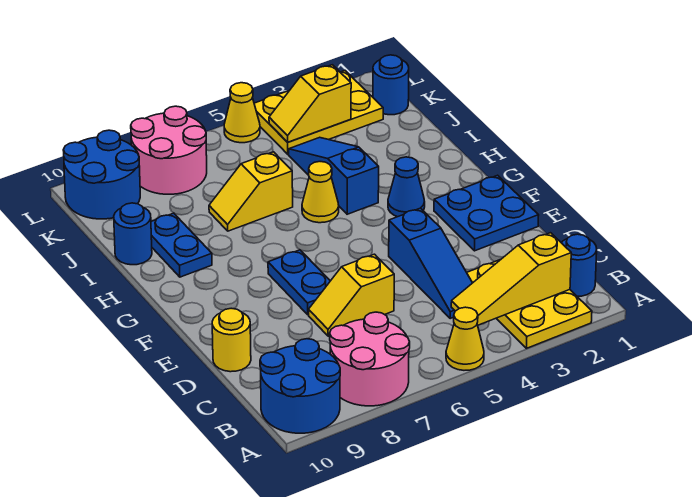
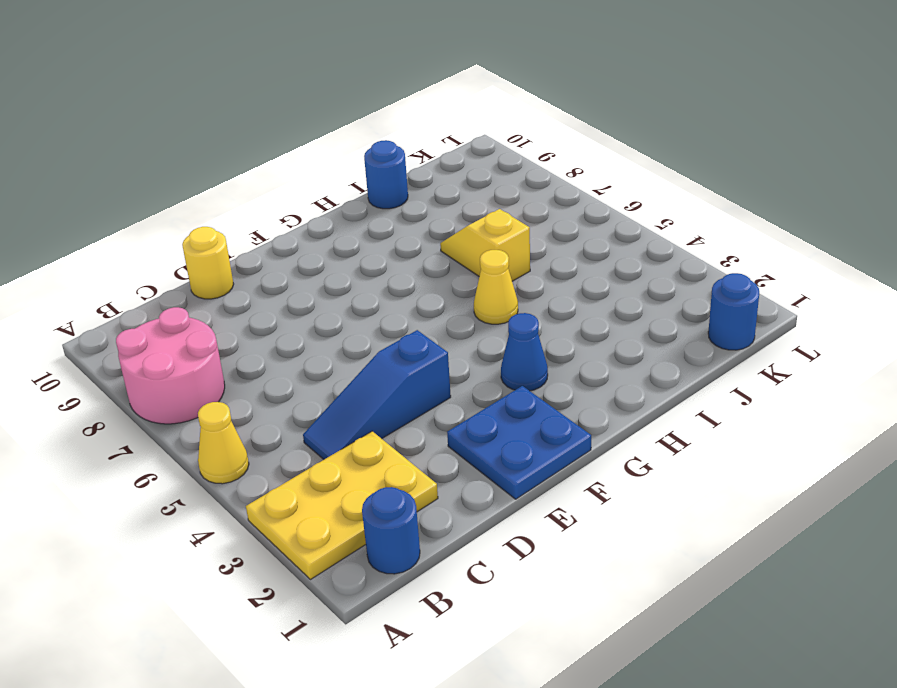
none -> blue round brick A9:B10 level 1
none -> yellow slope D6:D7 level 1 top 6
none -> blue plate E7:F7 level 1

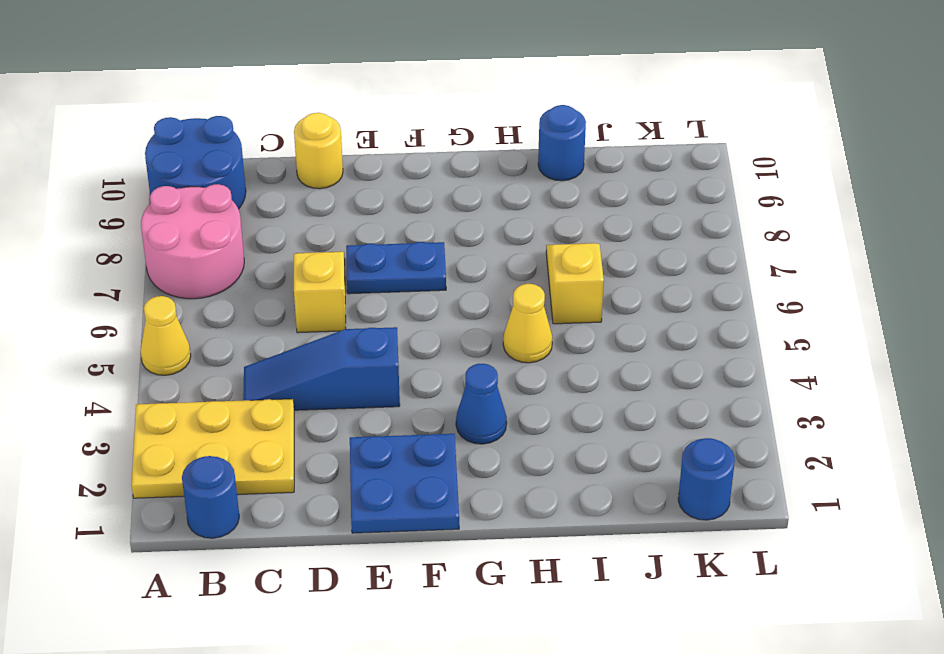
none -> blue slope H4:J4 level 1 top H
none -> blue plate H9:I9 level 1
none -> yellow plate K2:L4 level 1

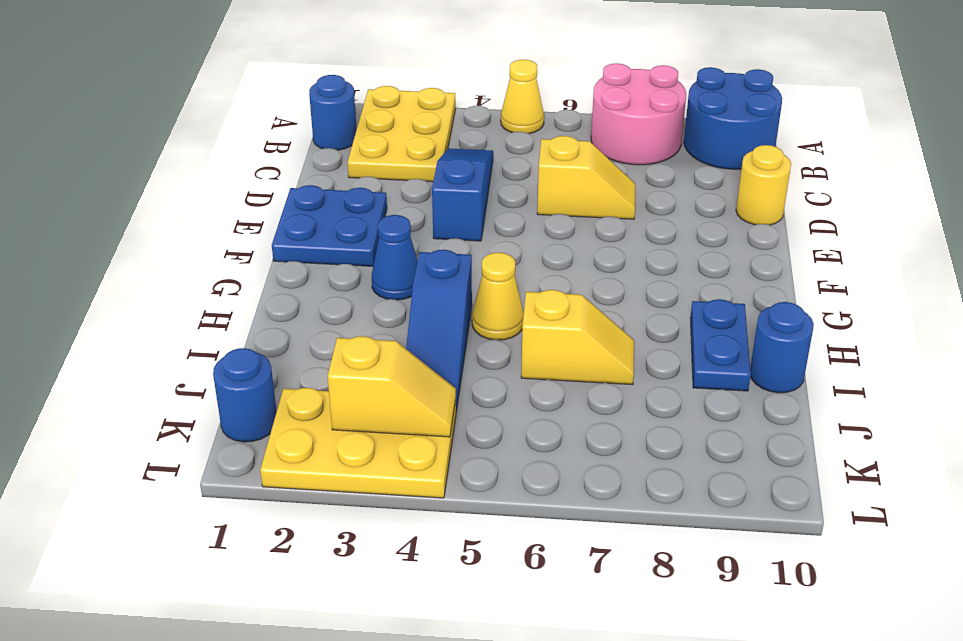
none -> blue plate E7:F7 level 1
none -> pink round brick K7:L8 level 1
none -> blue round brick K9:L10 level 1

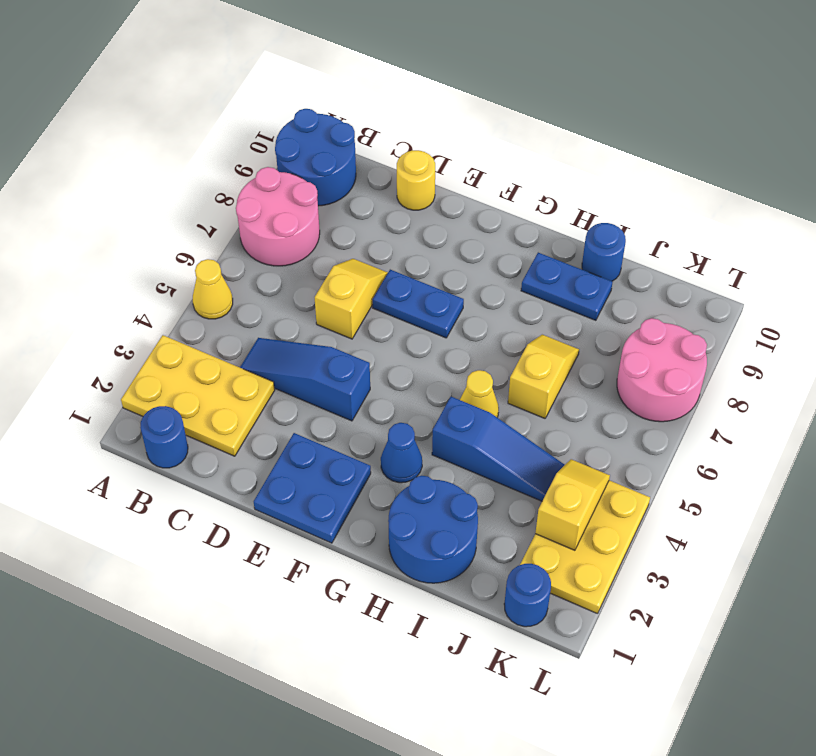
blue round brick H1:I2 level 1 -> blue round brick K9:L10 level 1
none -> yellow cone L5 level 1
none -> yellow slope B2:B4 level 2 top 2

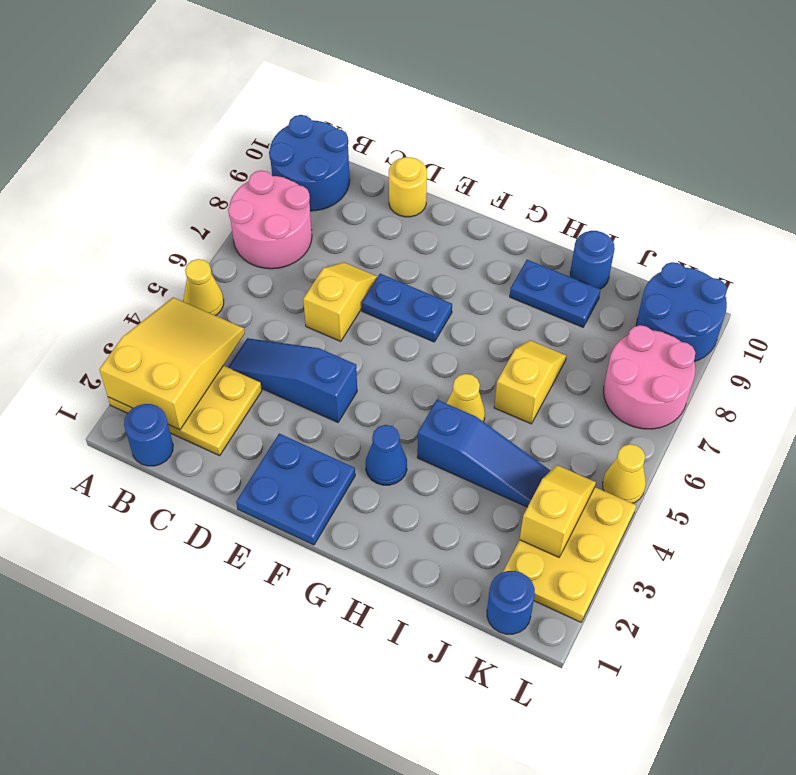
yellow slope A2:B4 level 2 top 2 -> yellow slope B2:B4 level 2 top 2

